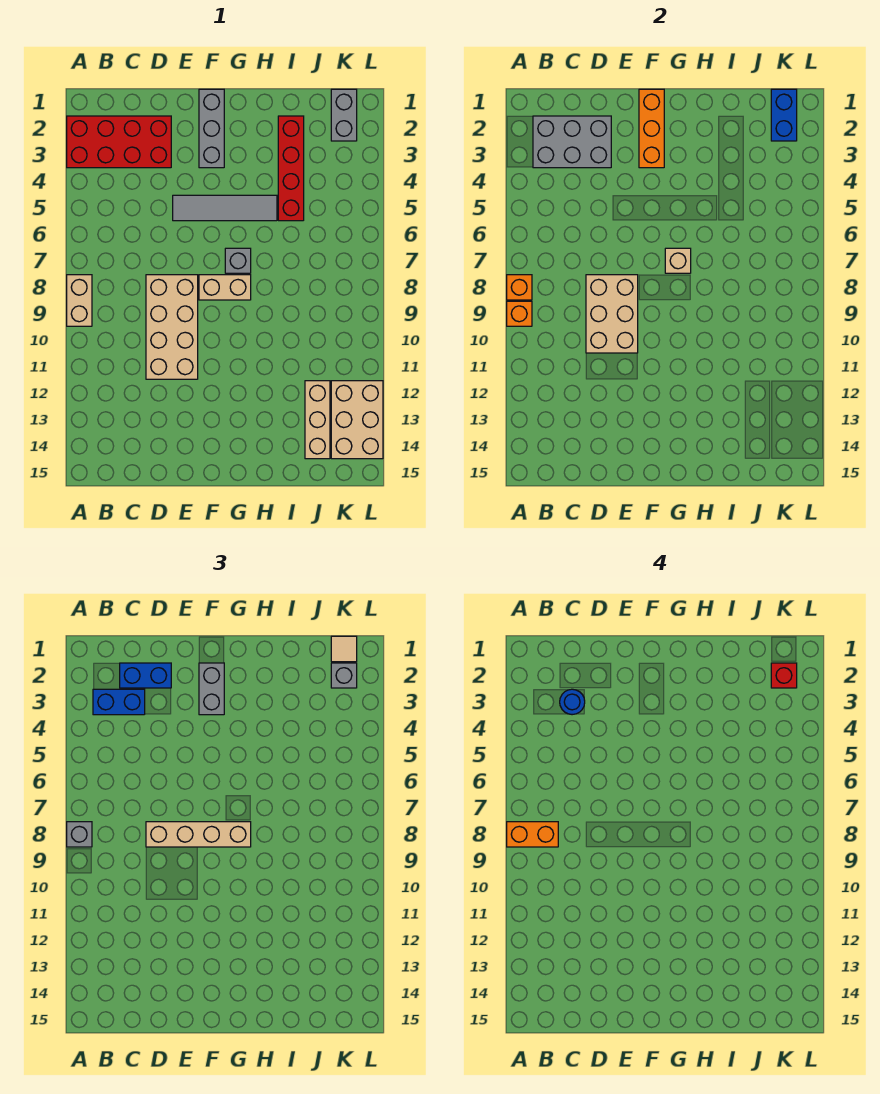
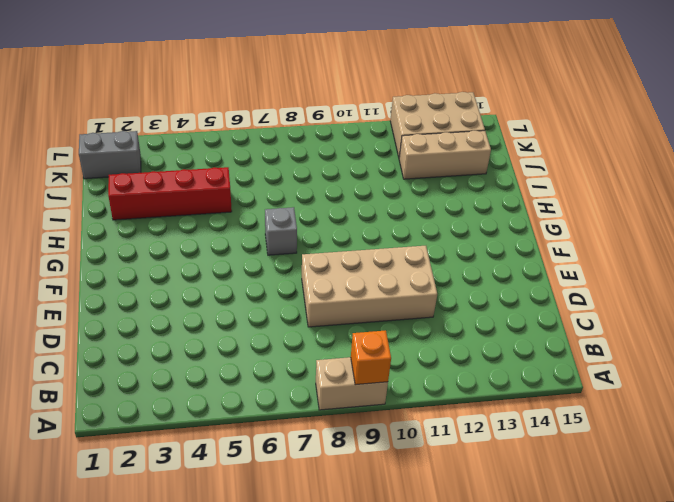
none -> red brick A2:D3 level 1
none -> grey tile E5:H5 level 1
none -> grey brick F1:F3 level 1

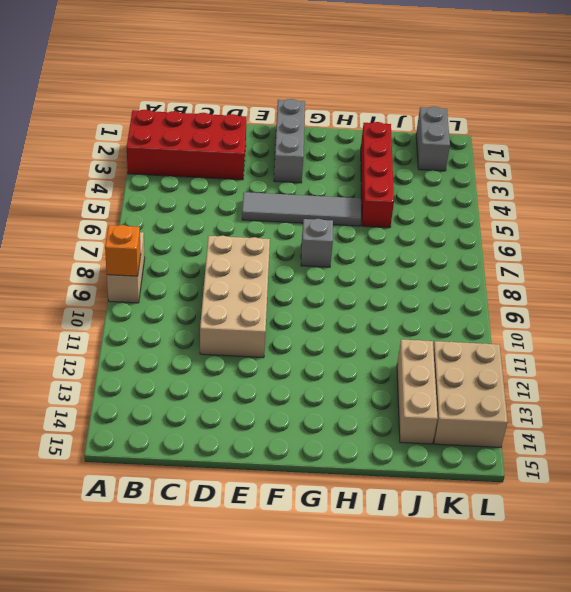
none -> tan brick F8:G8 level 1
none -> orange brick A8 level 2
none -> grey brick B2:D3 level 2

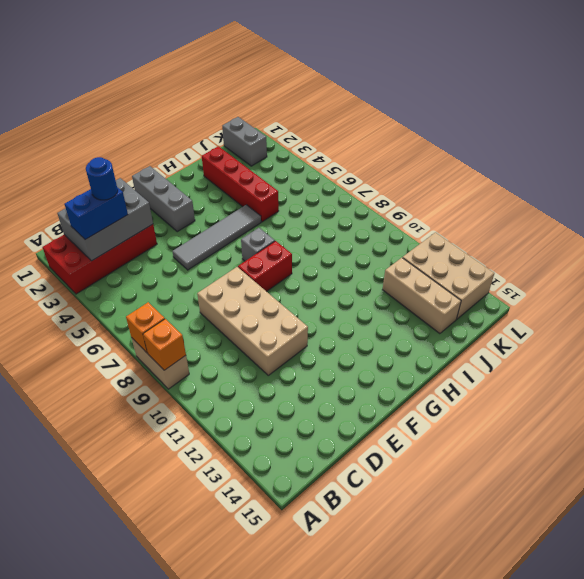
red brick F8:G8 level 1 -> tan brick F8:G8 level 1
none -> tan brick D8:E10 level 2
none -> orange brick F1:F3 level 2
none -> tan brick G7 level 2

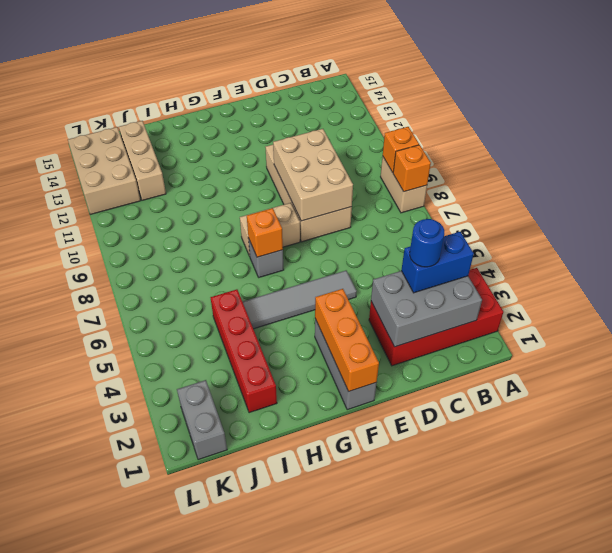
orange brick G7 level 2 -> tan brick G7 level 2
none -> blue brick K1:K2 level 2
none -> grey brick A8 level 3
none -> blue brick C2:D2 level 3

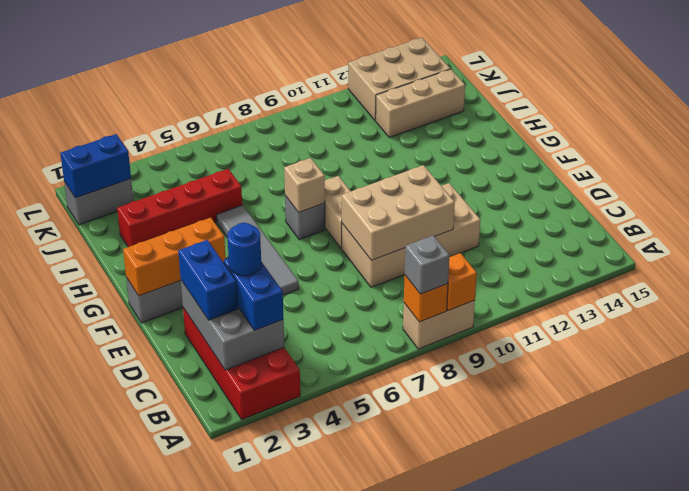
none -> tan brick D8:G8 level 3
none -> grey brick F2:F3 level 3
none -> tan tile K1 level 3

